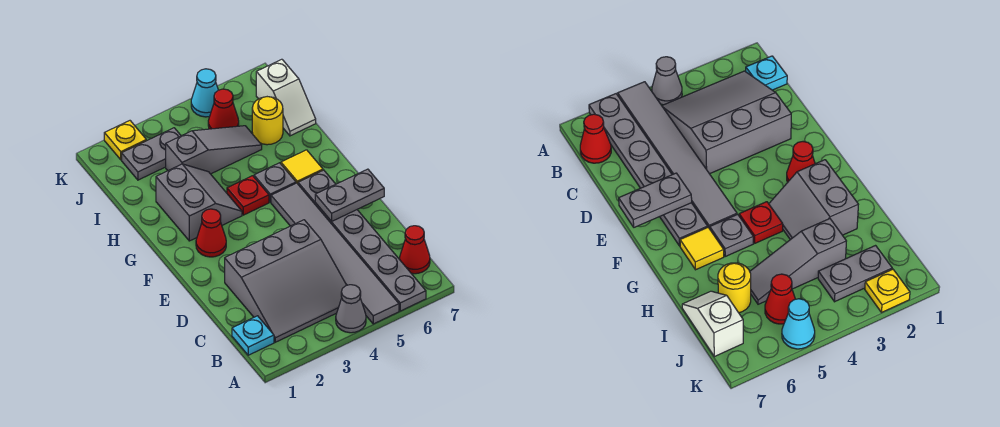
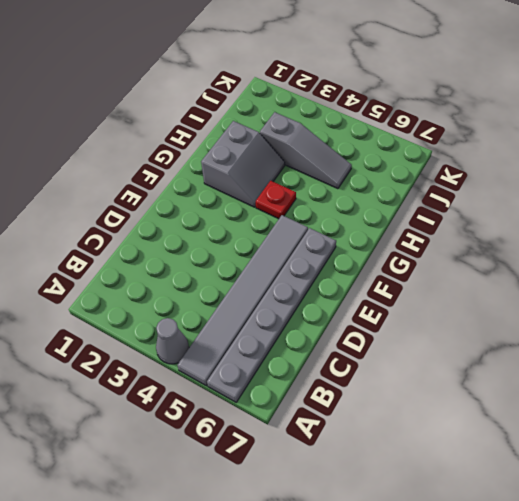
none -> cyan plate B1 level 1
none -> grey slope B2:D4 level 1 top D
none -> red cone B7 level 1

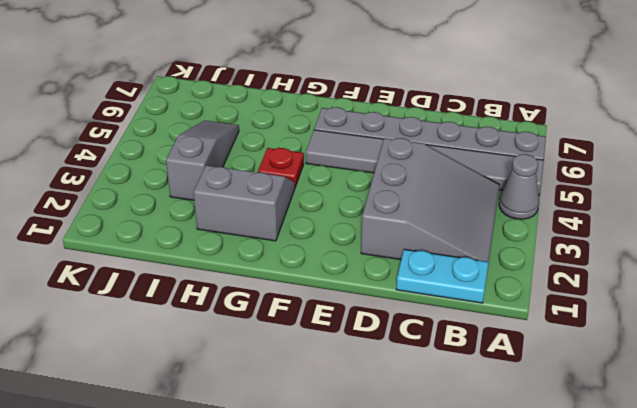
cyan plate B1:C1 level 1 -> cyan plate B1 level 1
none -> red cone B7 level 1
none -> red cone F2 level 1
none -> grey plate G5 level 1

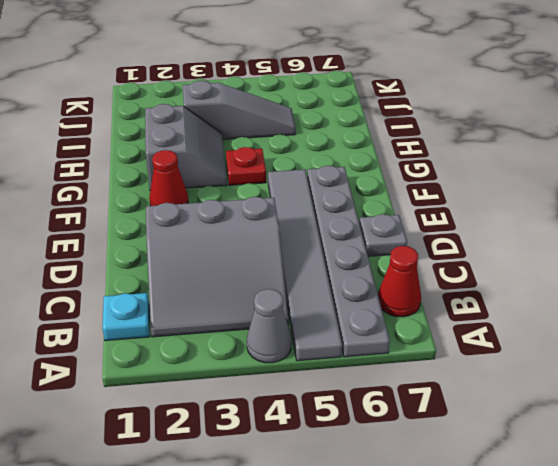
grey plate D7 level 1 -> grey plate G5 level 1
none -> yellow tile G6 level 1
none -> yellow round brick I6 level 1
none -> white slope I7:J7 level 1 top J

